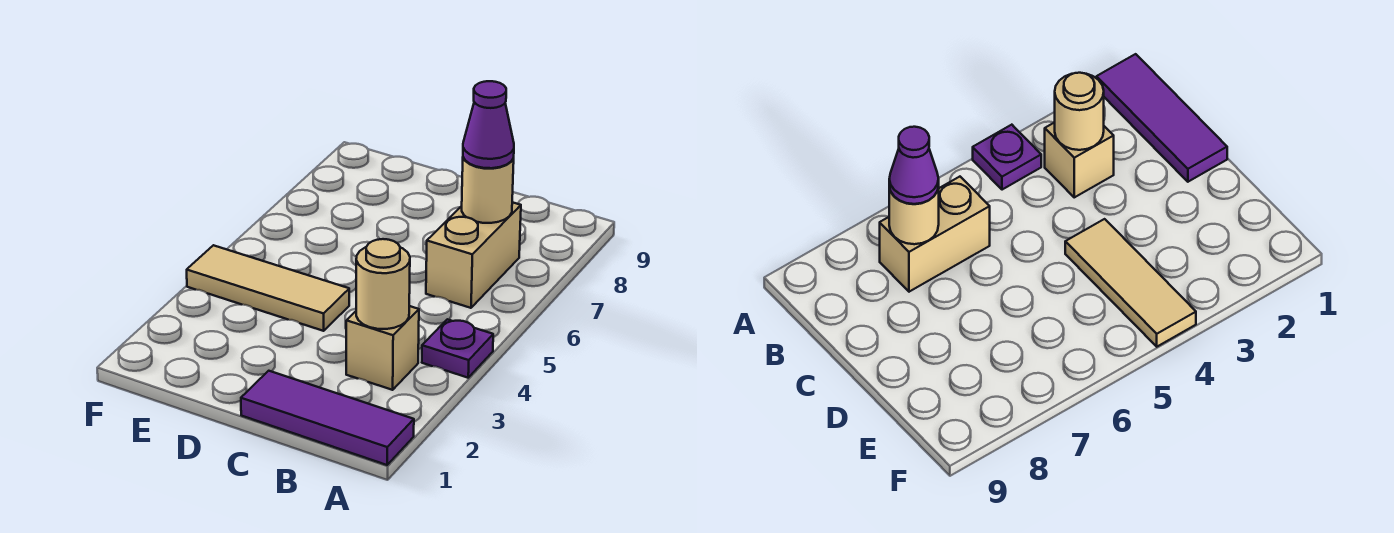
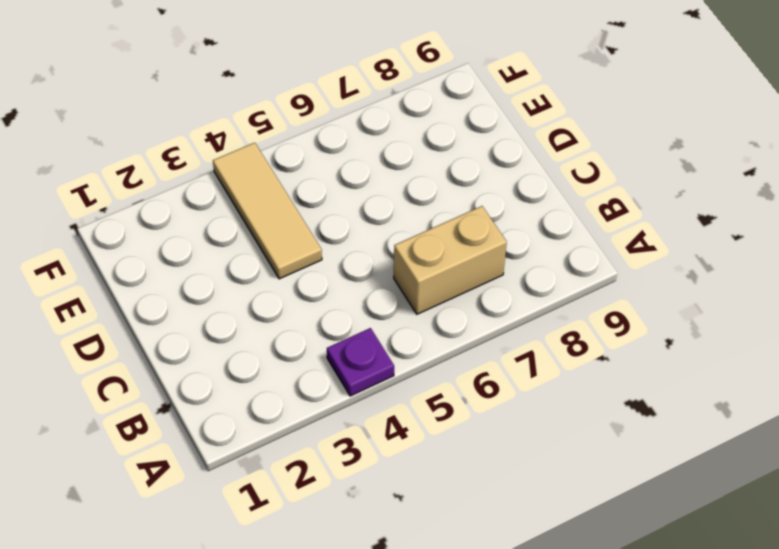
none -> purple tile A1:C1 level 1
none -> tan brick B3 level 1

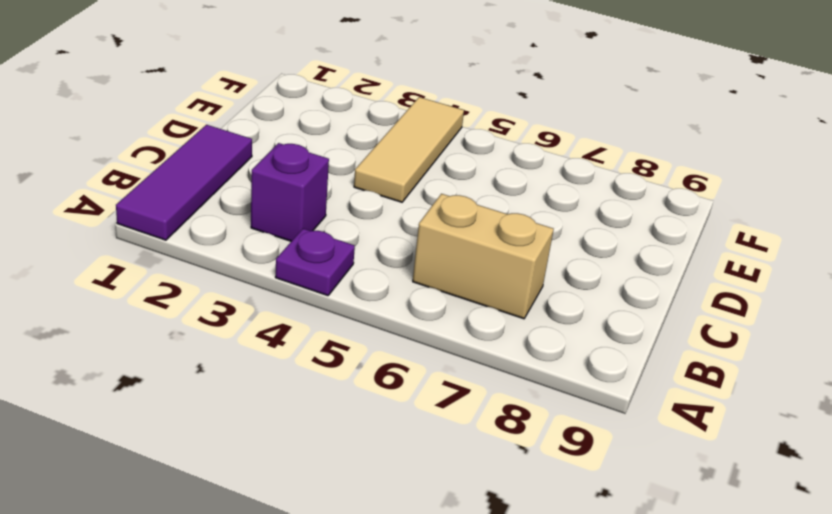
purple brick B3 level 1 -> tan brick B3 level 1
none -> tan round brick B3 level 2
none -> tan round brick B7 level 2

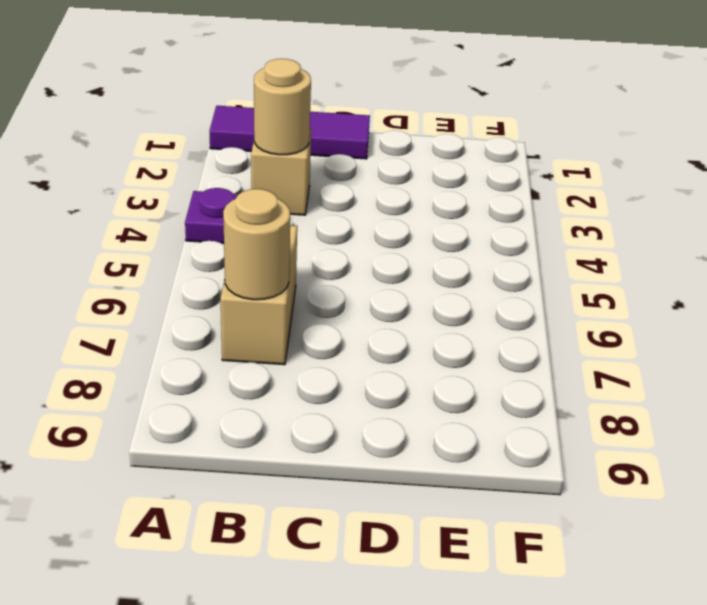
none -> tan tile D4:F4 level 1
none -> purple cone B7 level 3

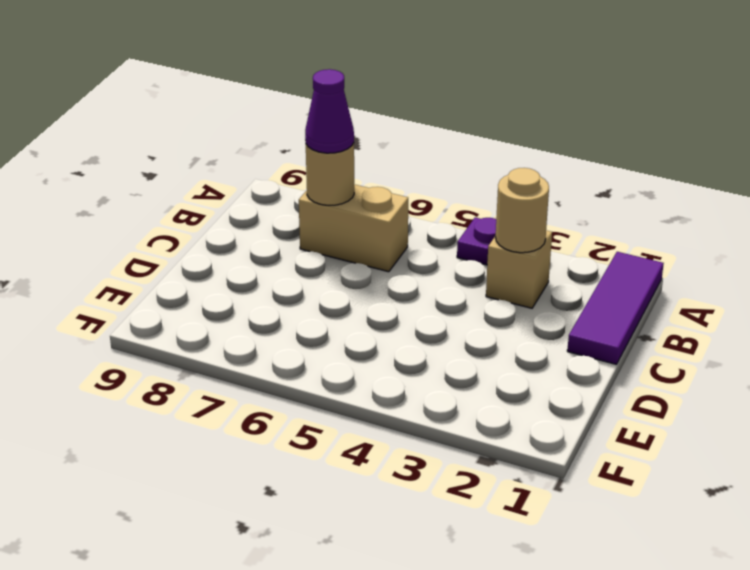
none -> tan tile D4:F4 level 1

